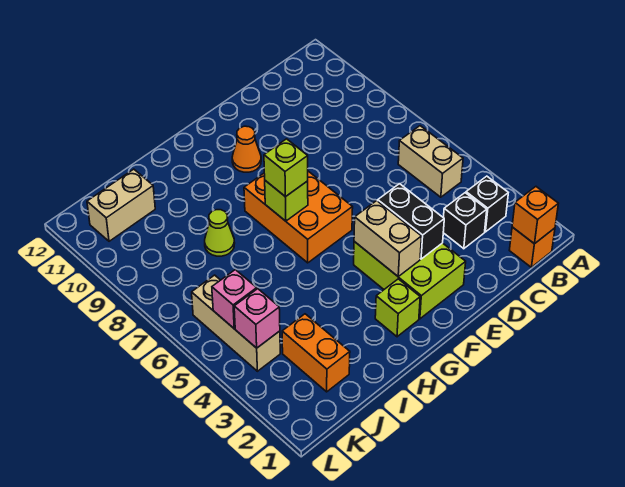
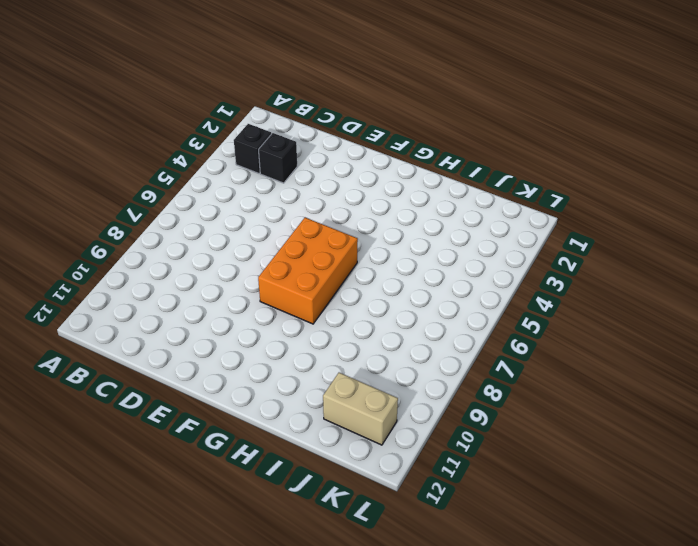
none -> orange brick B1 level 1
none -> tan brick B5:B6 level 1
none -> lime brick E2:F4 level 1

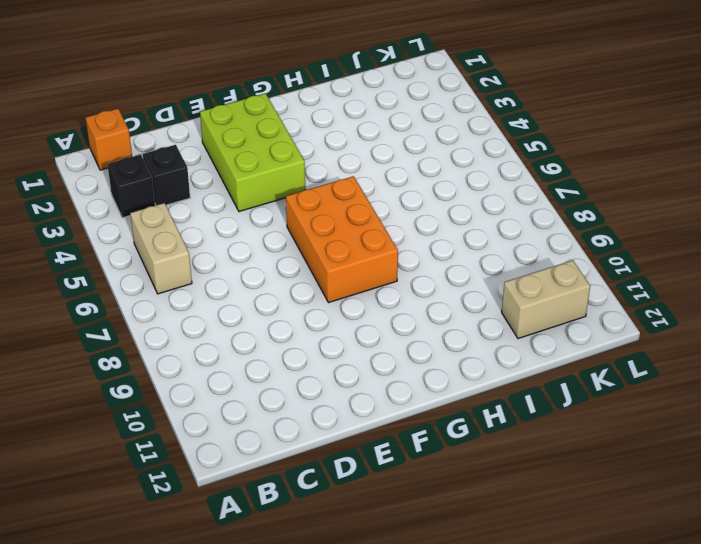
none -> orange cone F10 level 1
none -> lime brick G2 level 1
none -> lime cone I8 level 1

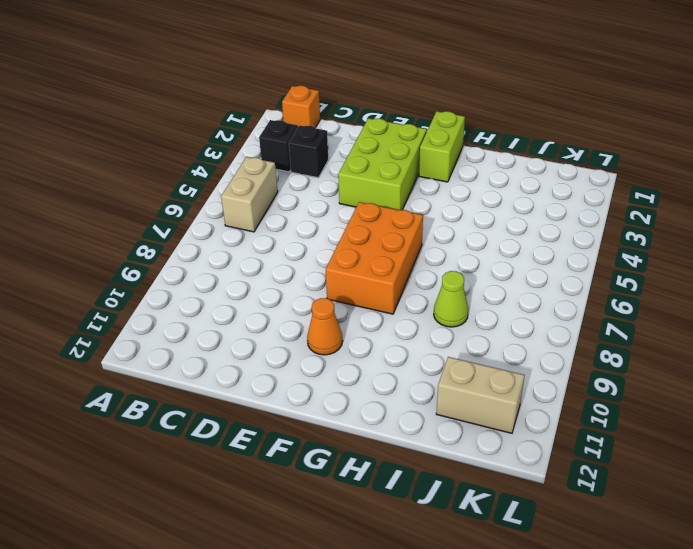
lime brick G1:G2 level 1 -> lime brick G2 level 1
none -> orange brick J2:J3 level 1
none -> tan brick K4:K6 level 1
none -> orange brick B1 level 2

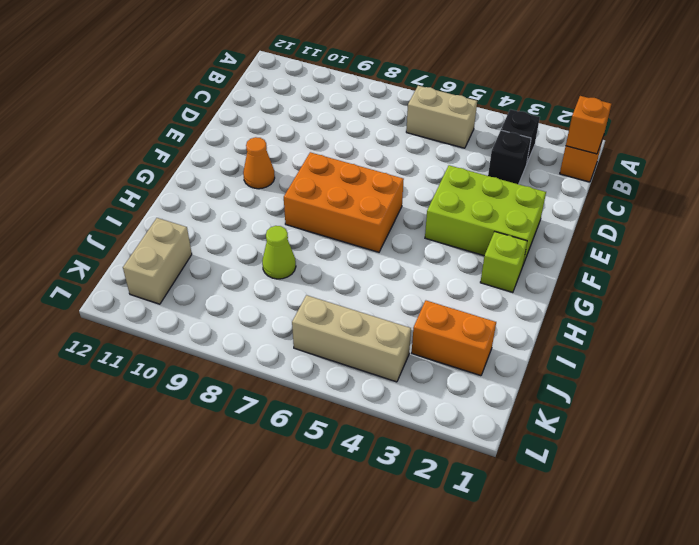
none -> black brick E3:E4 level 2
none -> tan brick F3:F4 level 2
none -> lime brick G7 level 2

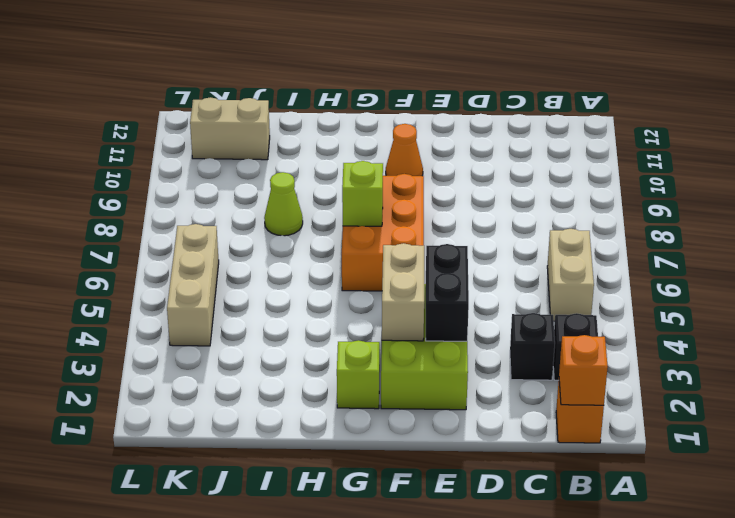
none -> orange brick J2:J3 level 1
none -> pink brick K4 level 2
none -> pink brick K5 level 2

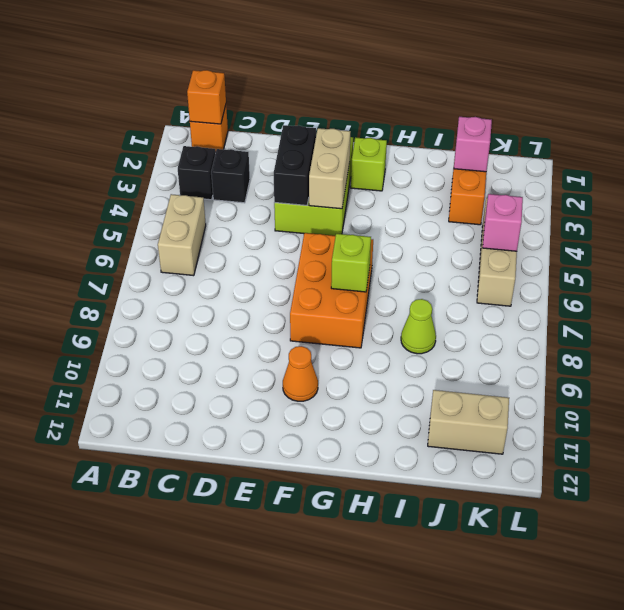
pink brick J2 level 2 -> pink brick K4 level 2
none -> lime brick G7 level 3

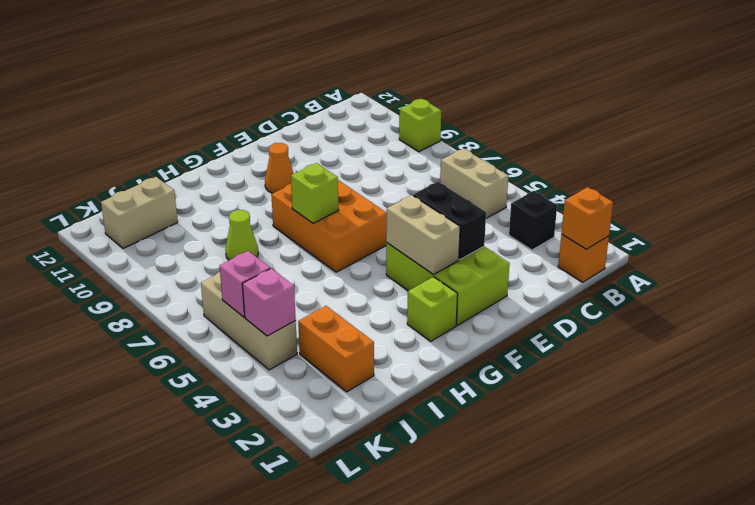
lime brick A9 level 1 -> lime brick G7 level 3
none -> black brick C3 level 1

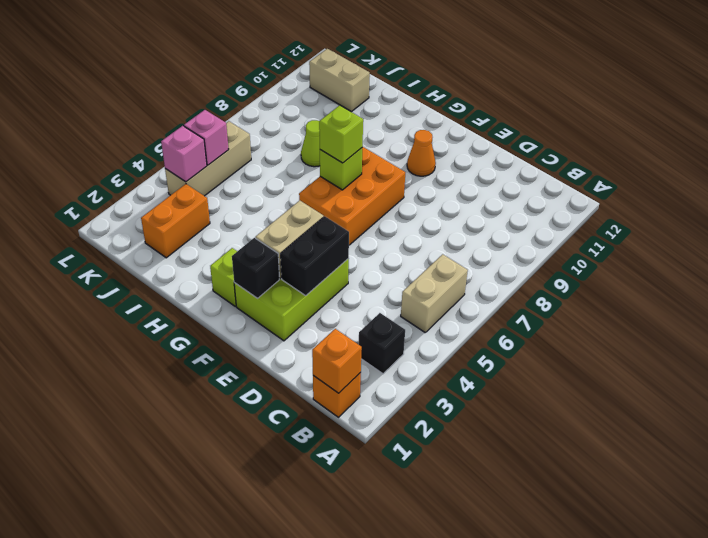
black brick F2 level 2 -> black brick C3 level 1

